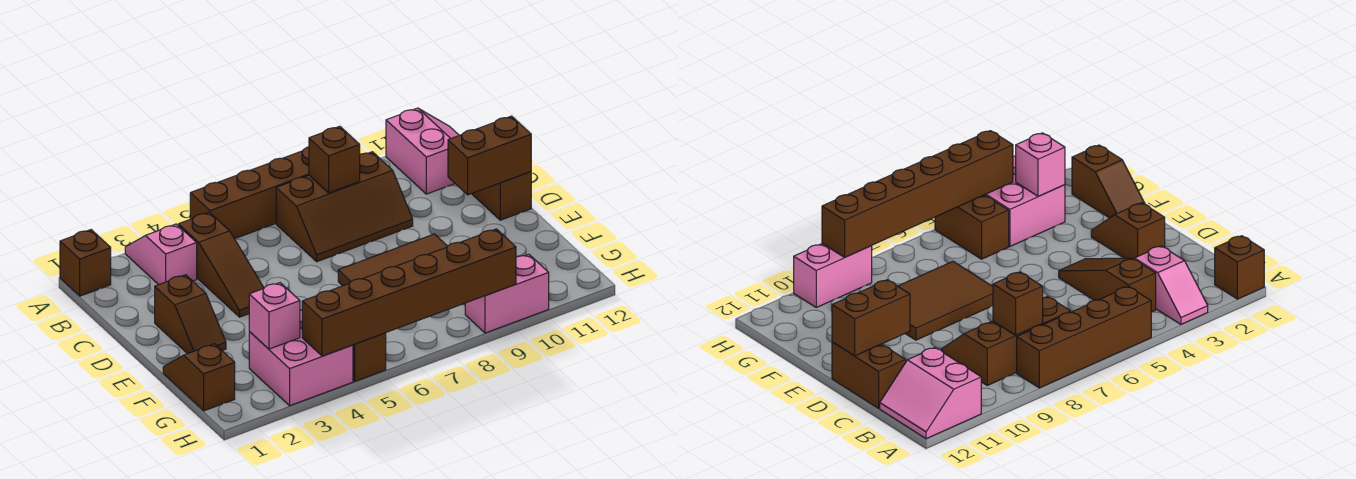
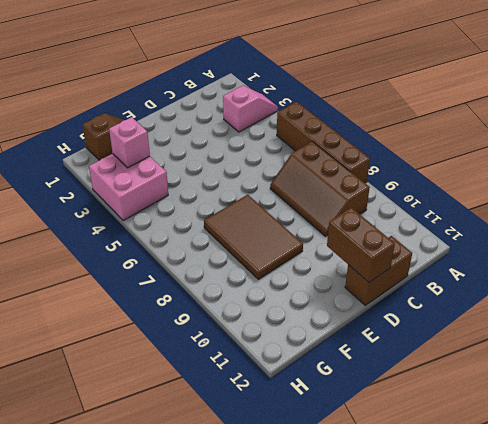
none -> brown brick A1 level 1
none -> pink slope A11:B12 level 1 top 11
none -> brown slope B4:D4 level 1 top B

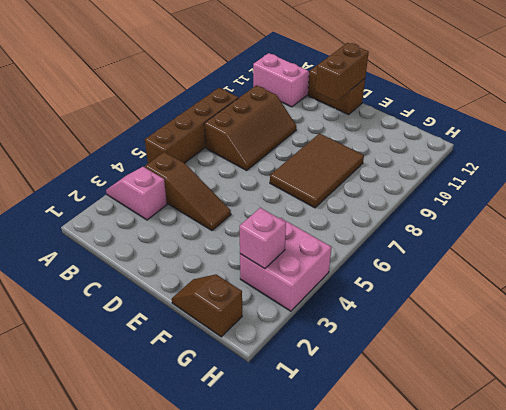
none -> brown brick A1 level 1
none -> brown slope D2:E2 level 1 top D
none -> brown brick G5:H5 level 1

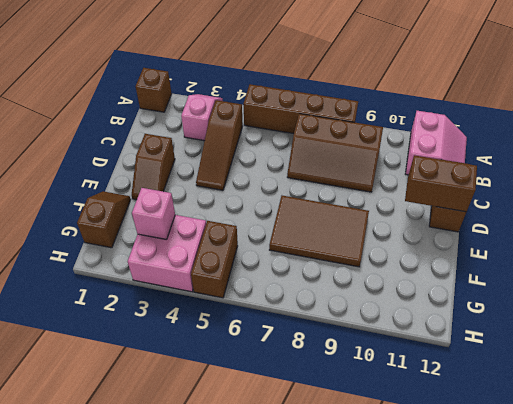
none -> pink brick H9:H10 level 1
none -> brown brick B8 level 2
none -> brown brick H4:H9 level 2

